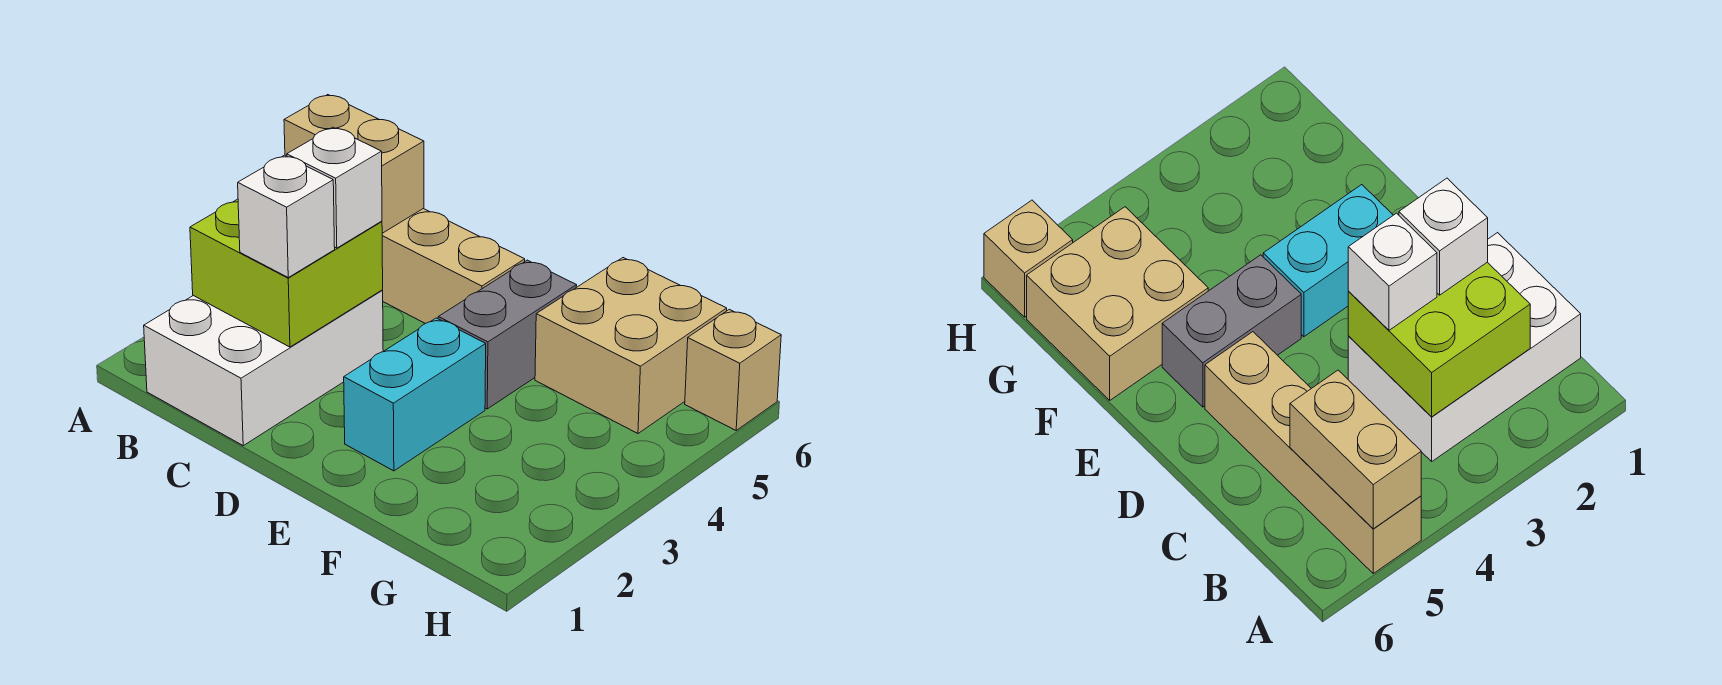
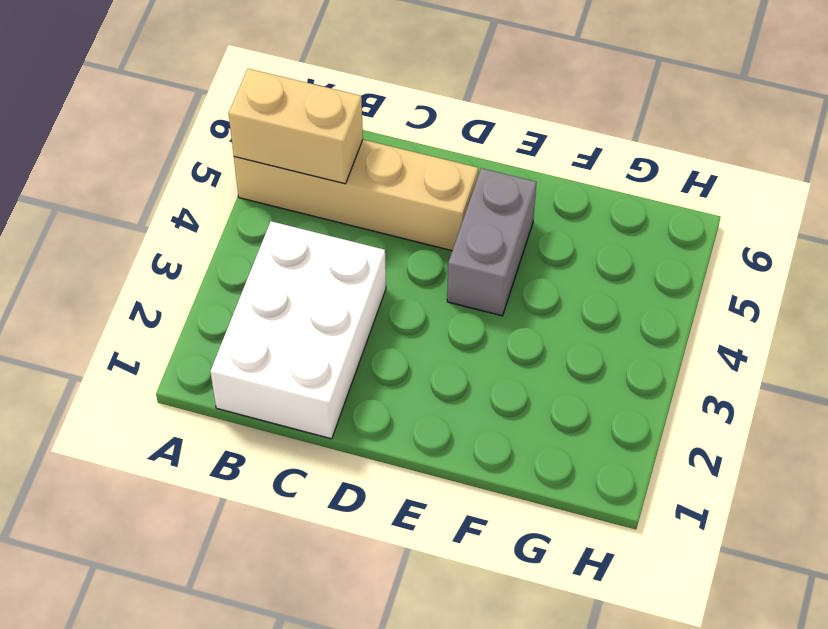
none -> cyan brick E2:E3 level 1
none -> tan brick F5:G6 level 1

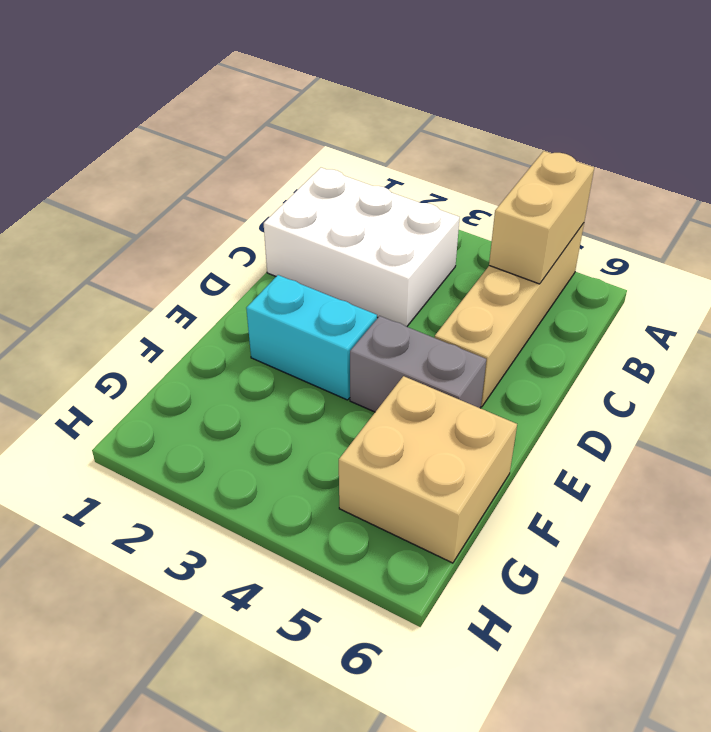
none -> tan brick H6 level 1
none -> lime brick B2:C3 level 2

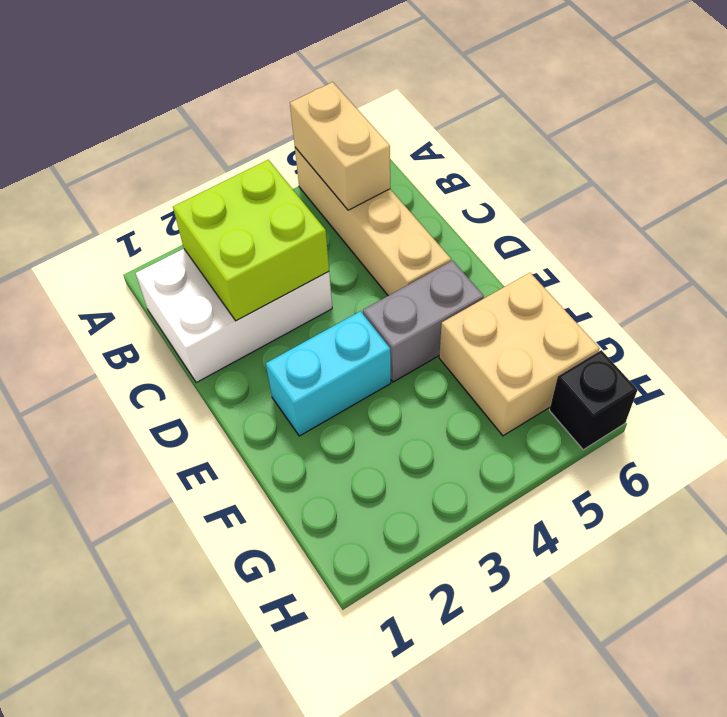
black brick H6 level 1 -> tan brick H6 level 1
none -> white brick C2 level 3
none -> white brick C3 level 3

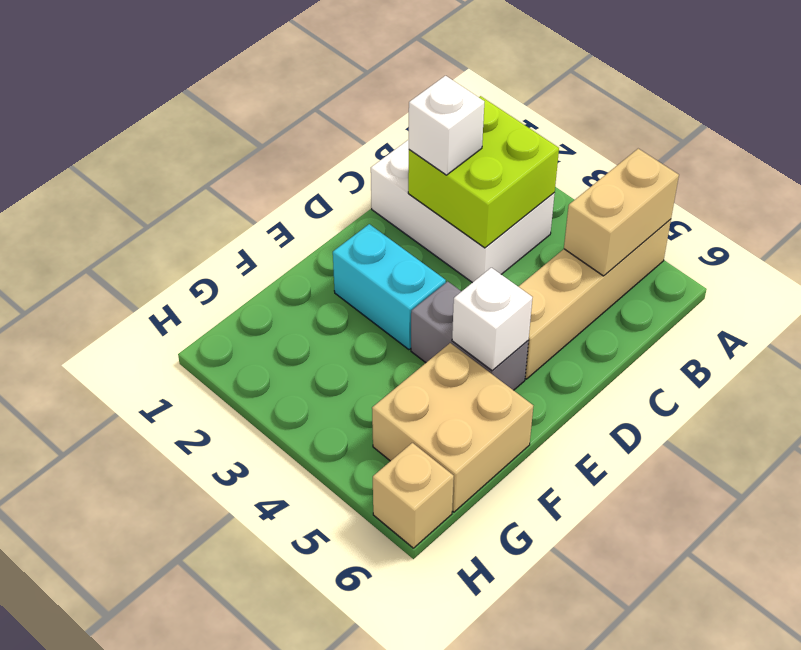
white brick E5 level 2 -> white brick C3 level 3

